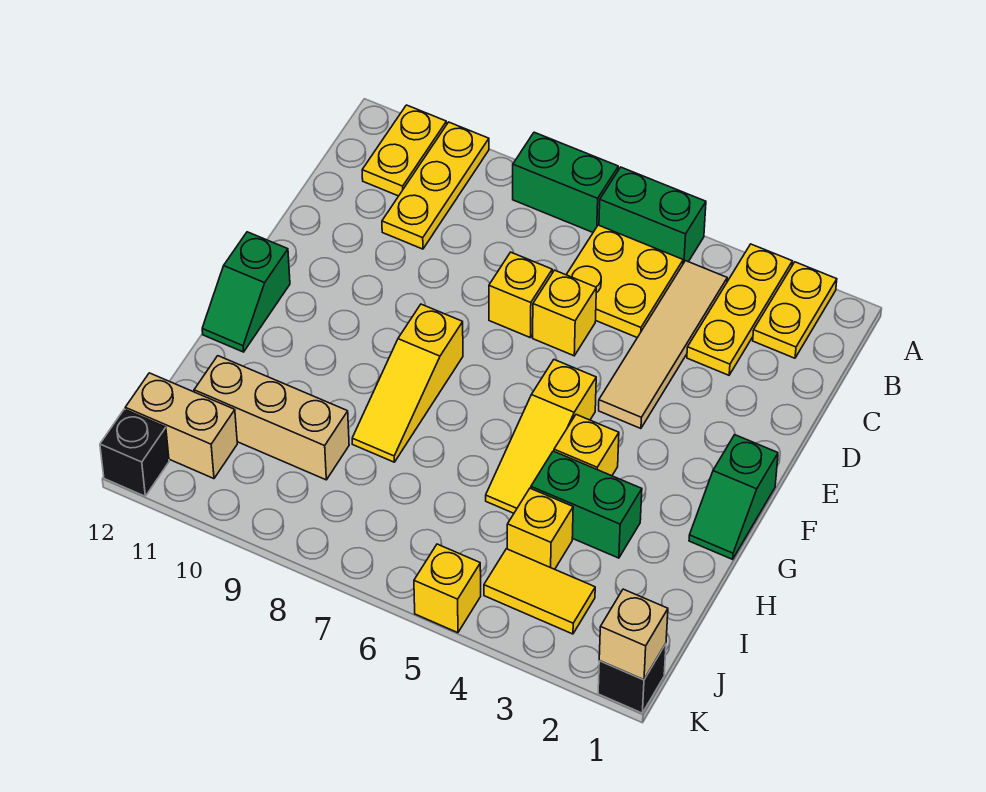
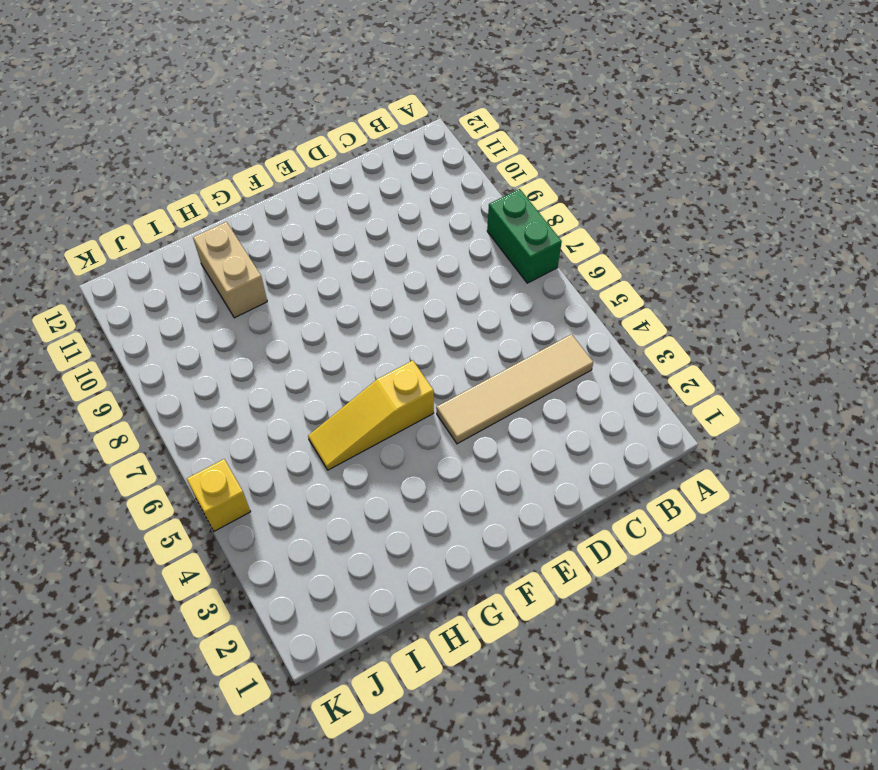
tan brick H10:H11 level 1 -> tan brick J11:J12 level 1
none -> yellow plate A2:B2 level 1
none -> yellow plate A3:C3 level 1
none -> green brick A5:A6 level 1

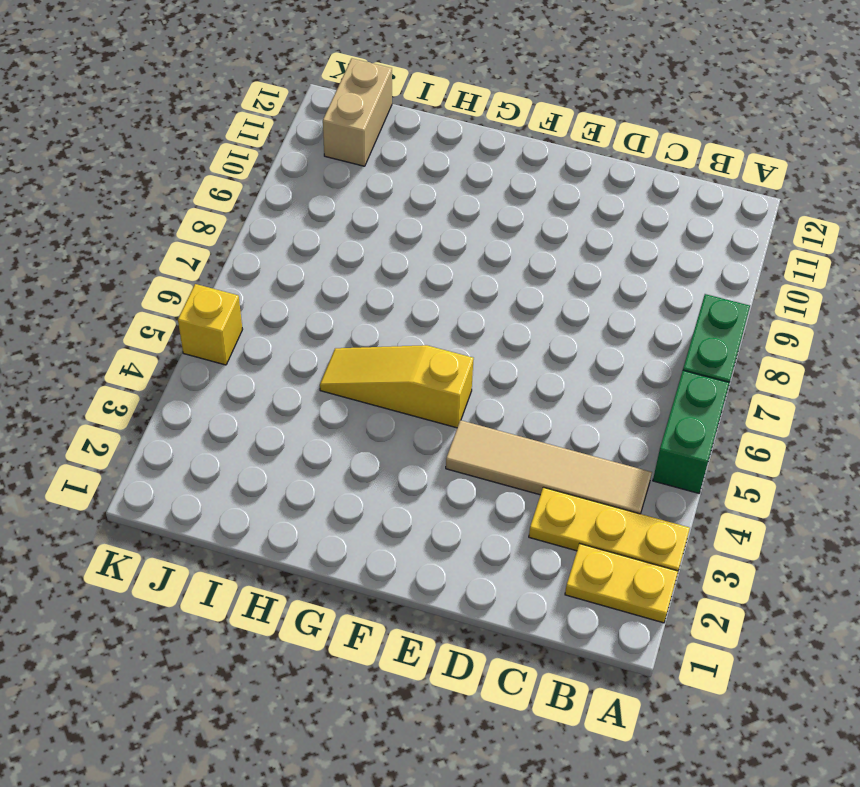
none -> yellow plate A10:C10 level 1
none -> yellow plate A11:B11 level 1
none -> yellow plate B5:C6 level 1

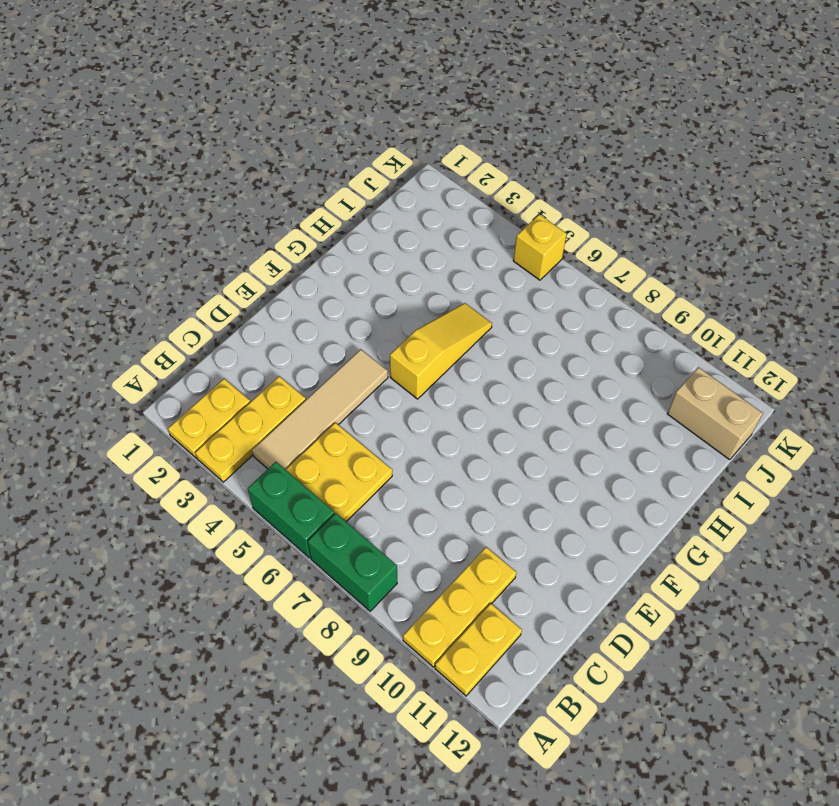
none -> yellow brick D6 level 1
none -> yellow brick D7 level 1
none -> green slope F1:G1 level 1 top F

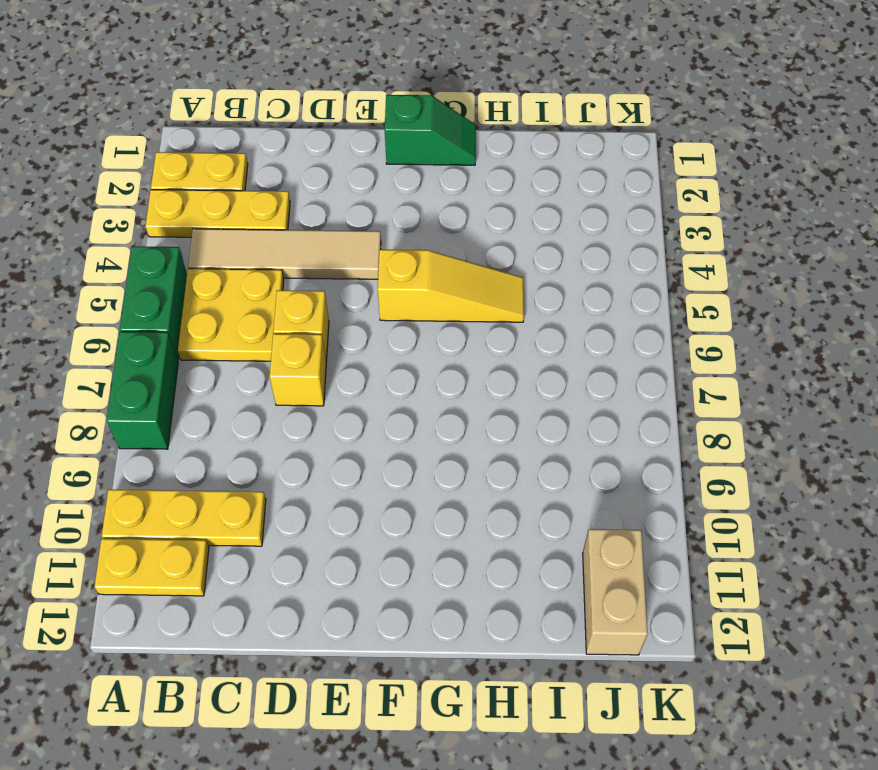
none -> yellow slope F8:H8 level 1 top F
none -> green slope F12:G12 level 1 top F
none -> yellow brick G4 level 1

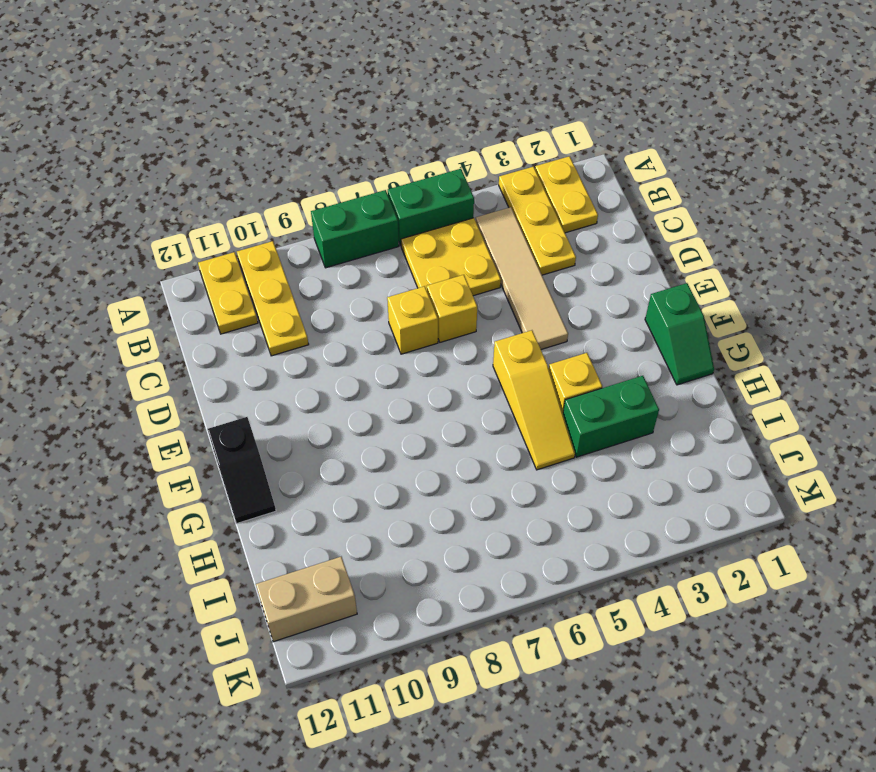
black slope F12:G12 level 1 top F -> green slope F12:G12 level 1 top F
none -> yellow slope F8:H8 level 1 top F
none -> yellow brick I4 level 1
none -> tan brick I9:I11 level 1

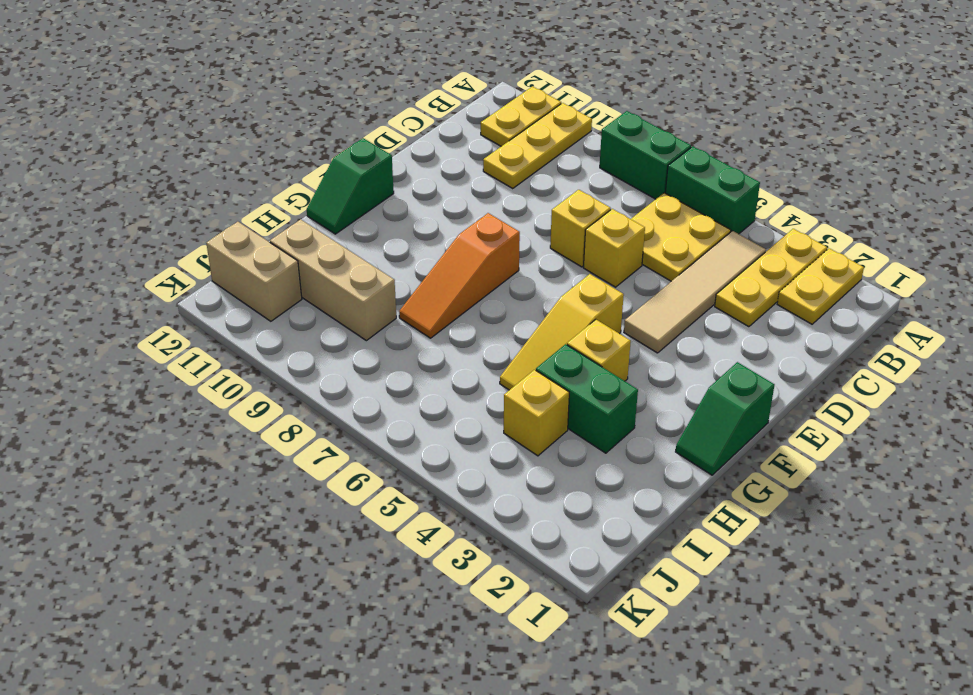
orange slope F8:H8 level 1 top F -> yellow slope F8:H8 level 1 top F
none -> yellow tile J3:J4 level 1
none -> black brick K1 level 1
none -> yellow brick K5 level 1

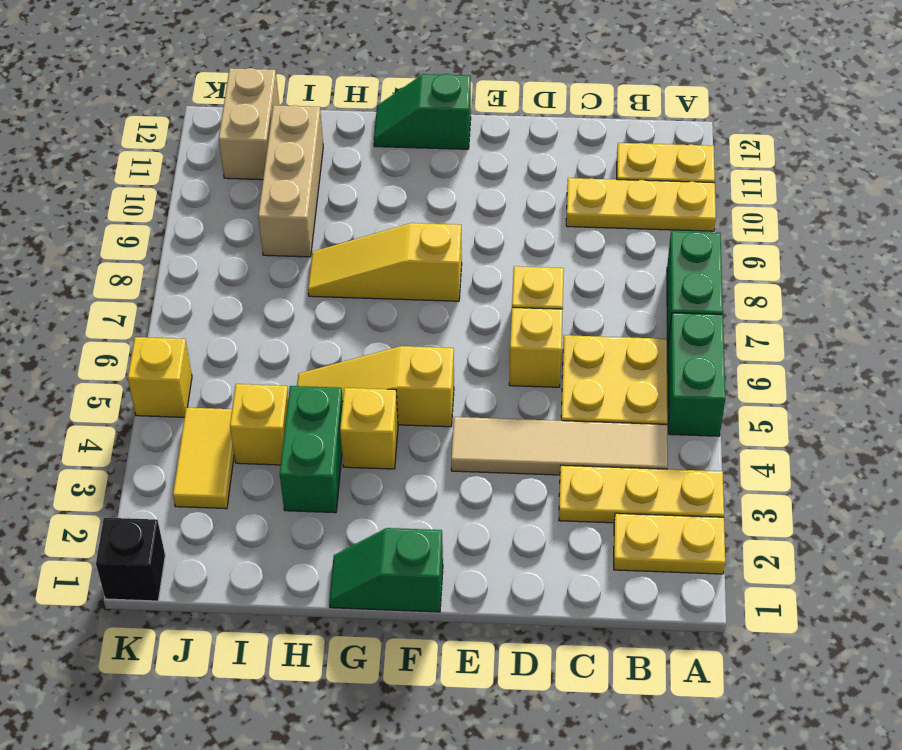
none -> black brick K12 level 1
none -> tan brick K1 level 2

